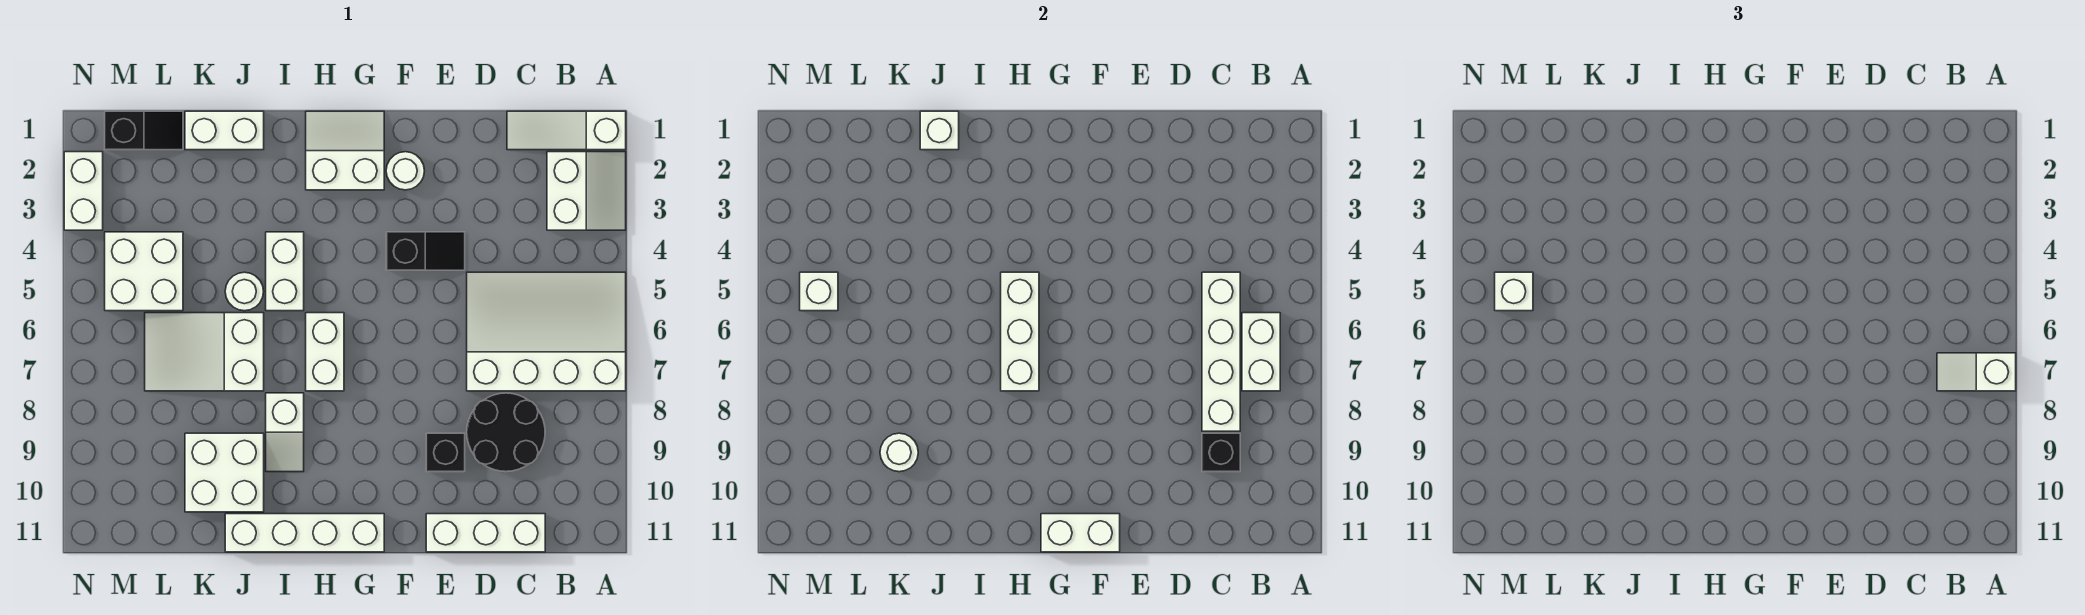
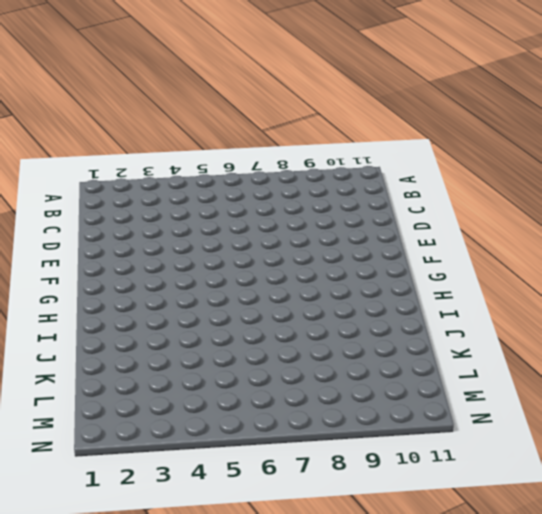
none -> white slope A1:C1 level 1 top A
none -> white slope A2:B3 level 1 top B
none -> white slope A5:D7 level 1 top 7
none -> black round brick C8:D9 level 1

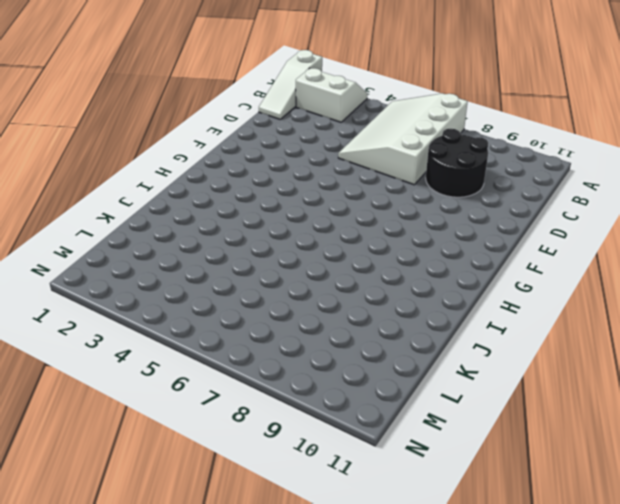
none -> white brick C11:E11 level 1
none -> black slope E4:F4 level 1 top F
none -> black brick E9 level 1
none -> white round brick F2 level 1

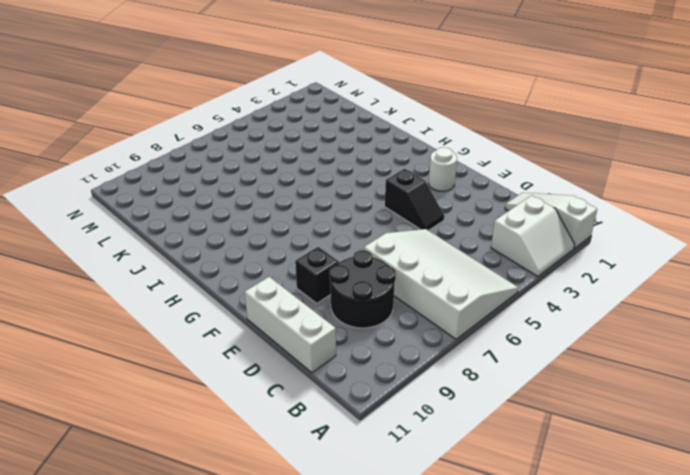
none -> white slope G1:H2 level 1 top 2
none -> white brick G11:J11 level 1
none -> white brick H6:H7 level 1
none -> white brick I4:I5 level 1

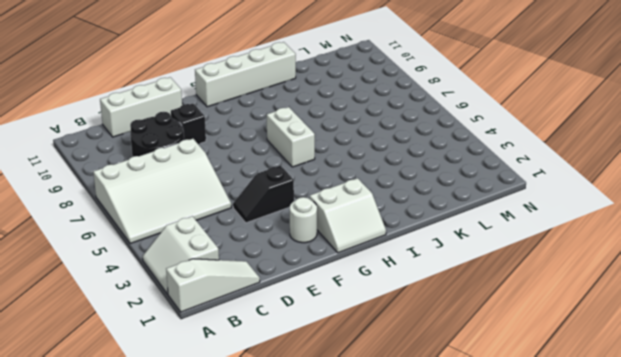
none -> white brick I4:I5 level 1
none -> white slope I8:I9 level 1 top 8
none -> white brick J1:K1 level 1
none -> white round brick J5 level 1

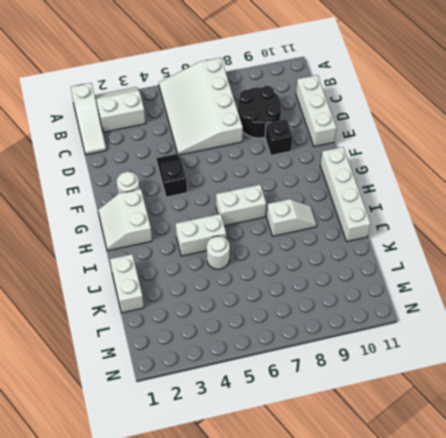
none -> white slope J6:L7 level 1 top J
none -> white brick J9:K10 level 1
none -> black slope L1:M1 level 1 top M
none -> white brick L4:M5 level 1

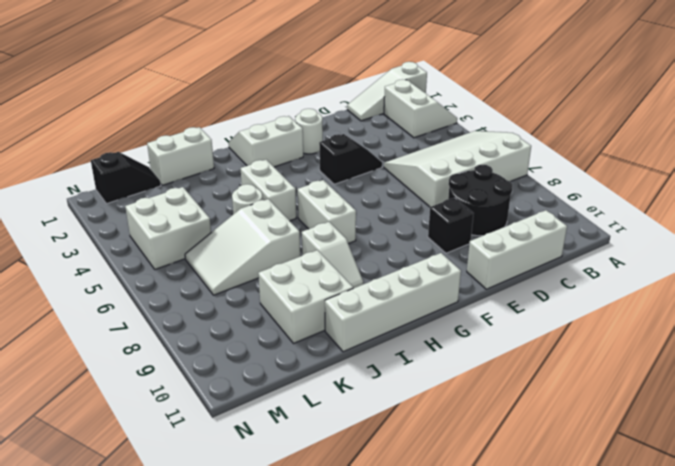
none -> white brick N2:N3 level 1
none -> white brick B6:B7 level 2
none -> white brick C5:C8 level 2
none -> black brick C9 level 2

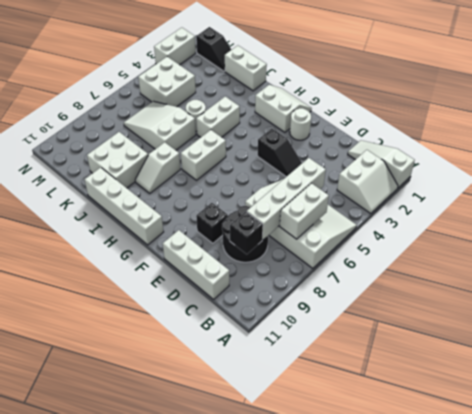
none -> white brick F11:G11 level 2
none -> white brick H5:H7 level 2
none -> white brick J1 level 2
none -> white round brick K9 level 2

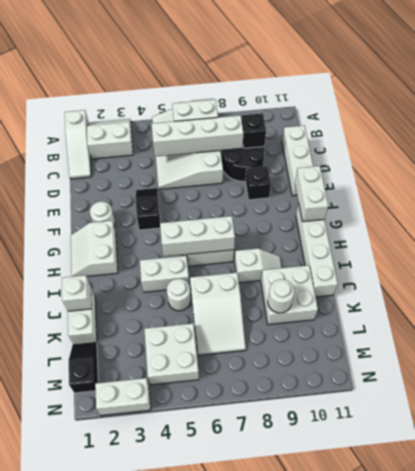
none -> white brick M5 level 2
none -> white slope A7:B7 level 3 top A
none -> white brick M5 level 3

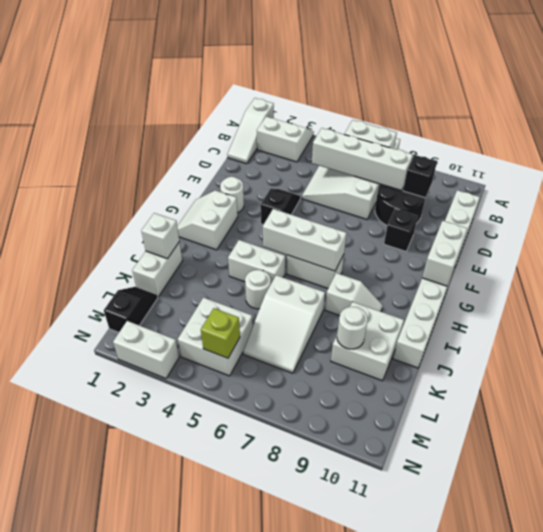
lime brick M5 level 2 -> white brick M5 level 2
none -> white slope A7:B7 level 3 top A
none -> white brick M5 level 3

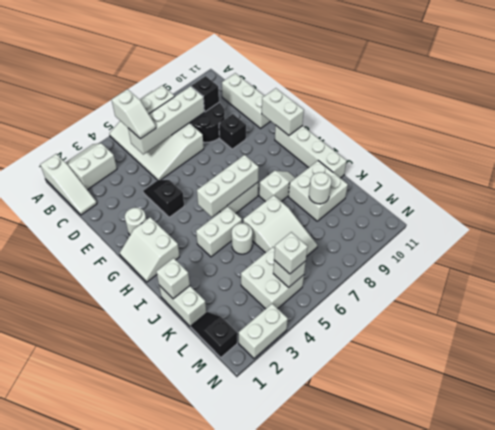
white slope B5:C5 level 3 top B -> white slope A7:B7 level 3 top A

